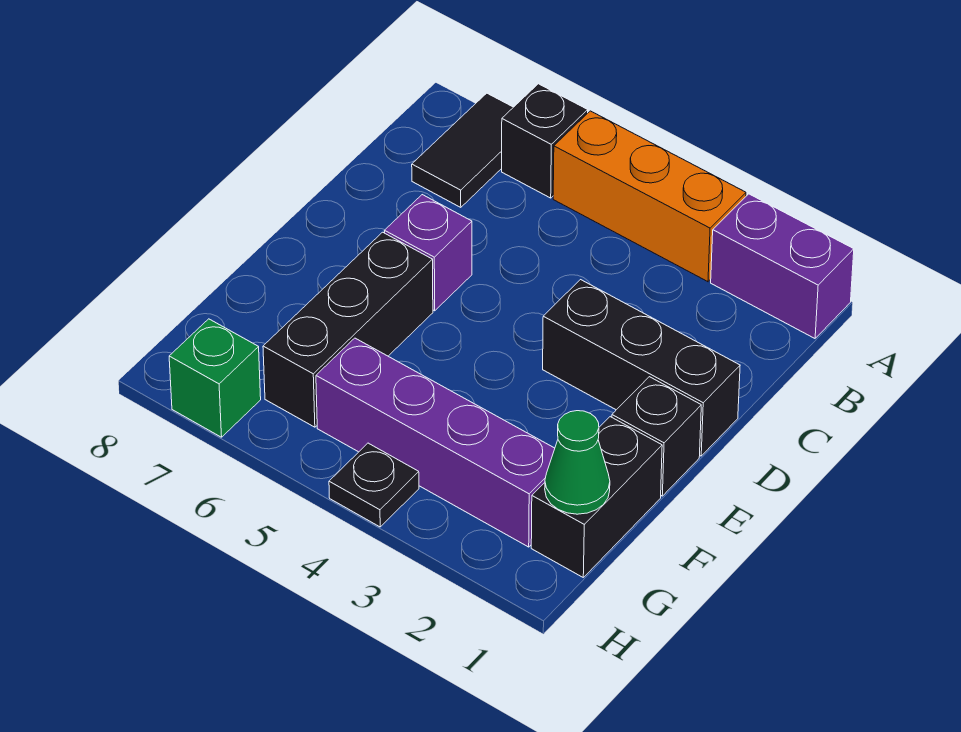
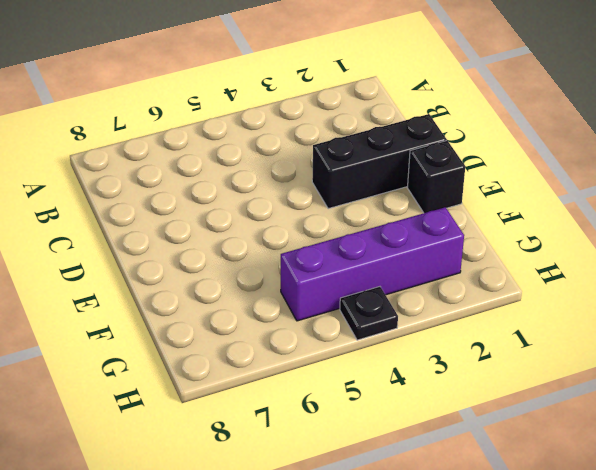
none -> purple brick A1:A2 level 1
none -> orange brick A3:A5 level 1
none -> black brick A6 level 1

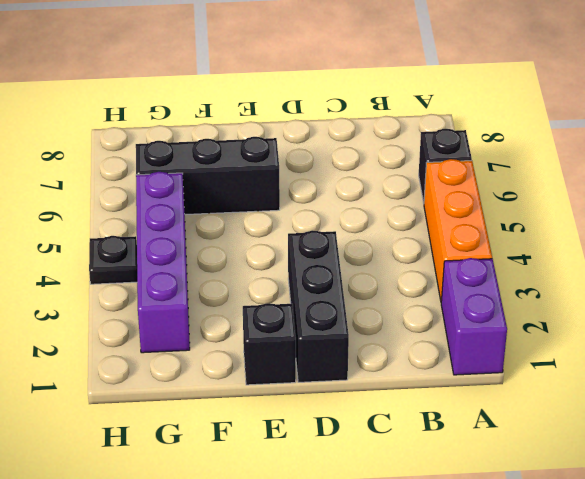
none -> black tile A7:B7 level 1
none -> purple brick D6 level 1
none -> black brick F1:G1 level 1

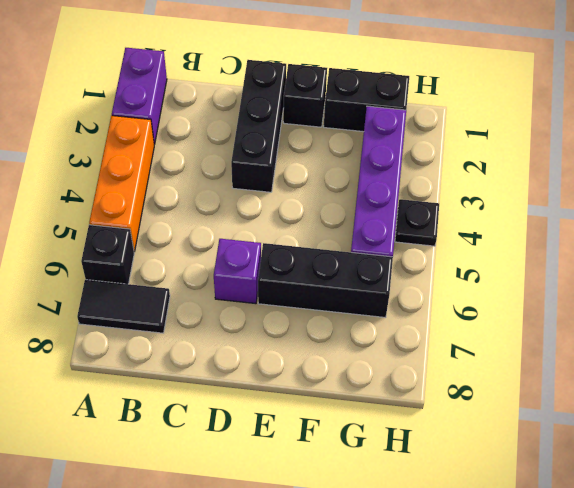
none -> green brick H7 level 1
none -> green cone G1 level 2

